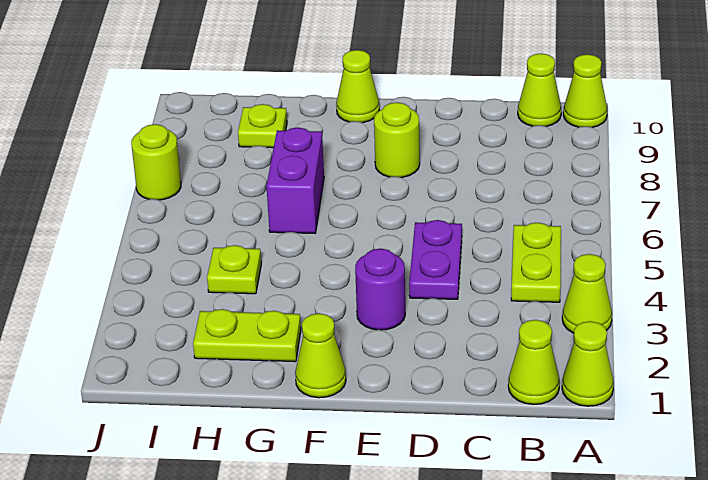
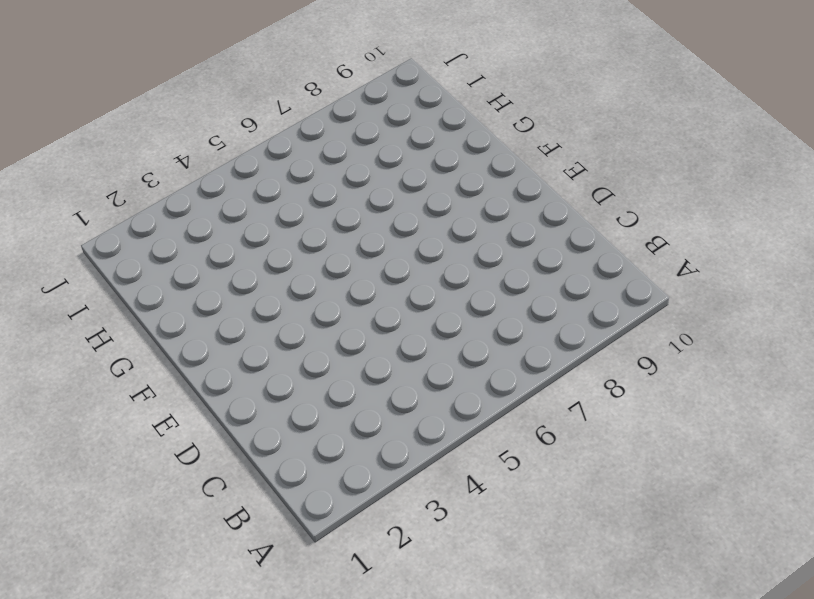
none -> lime cone A1 level 1
none -> lime cone A3 level 1
none -> lime cone A10 level 1

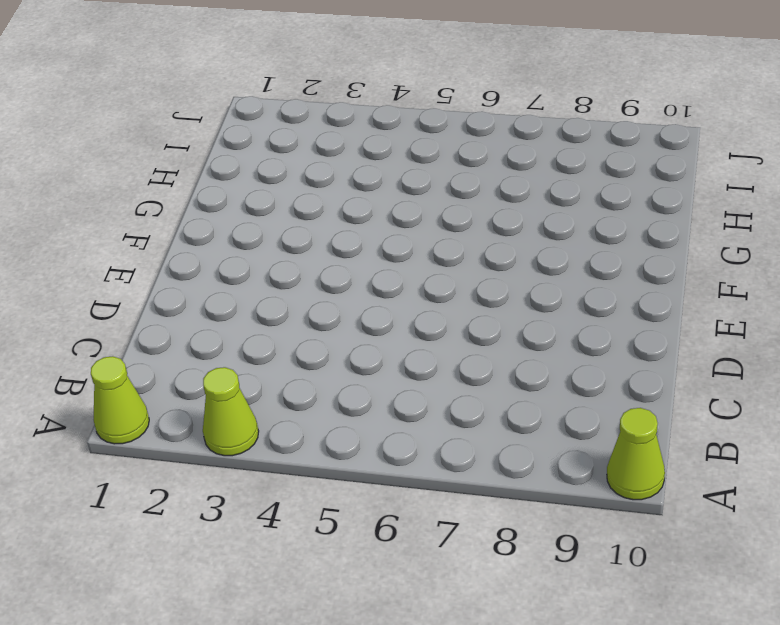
none -> lime cone B1 level 1
none -> lime plate B4:B5 level 1
none -> lime cone B10 level 1

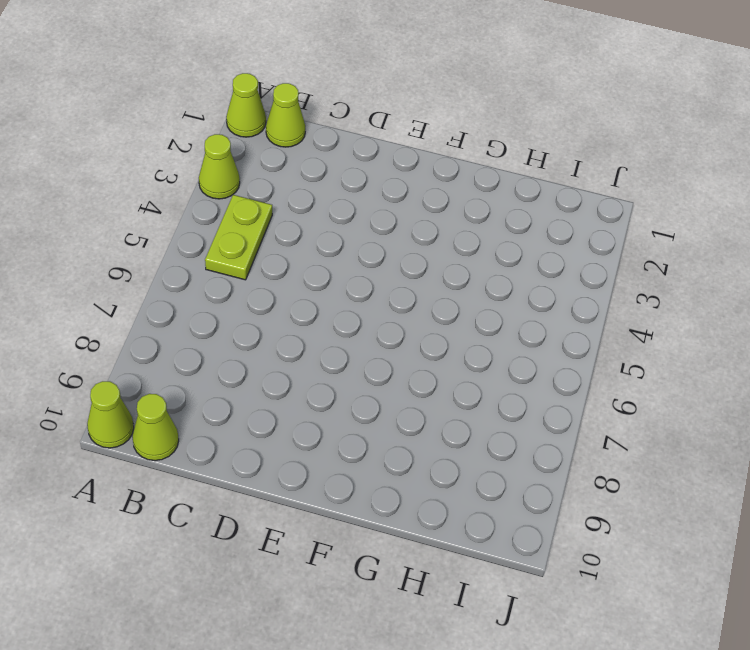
none -> purple plate D4:D5 level 1
none -> purple round brick E3 level 1
none -> lime round brick E8 level 1

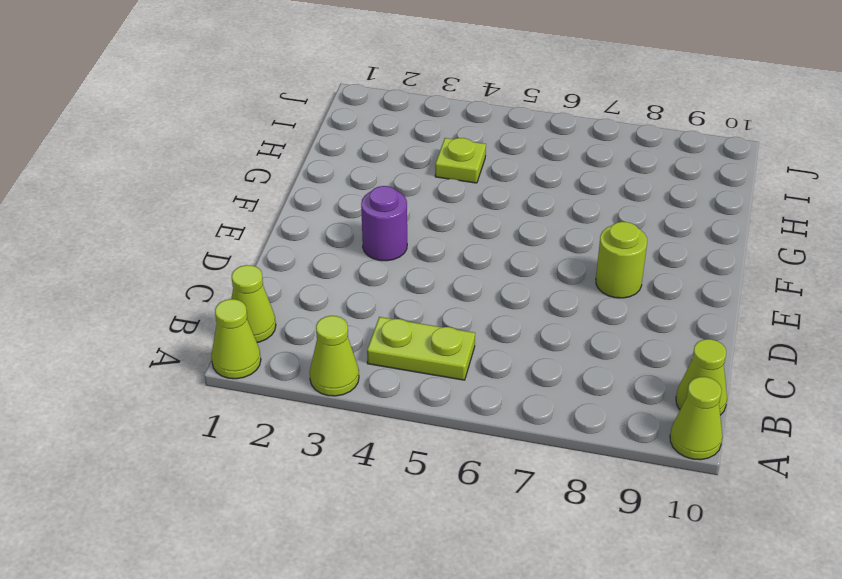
none -> purple plate D4:D5 level 1
none -> lime cone F1 level 1
none -> lime cone F10 level 1

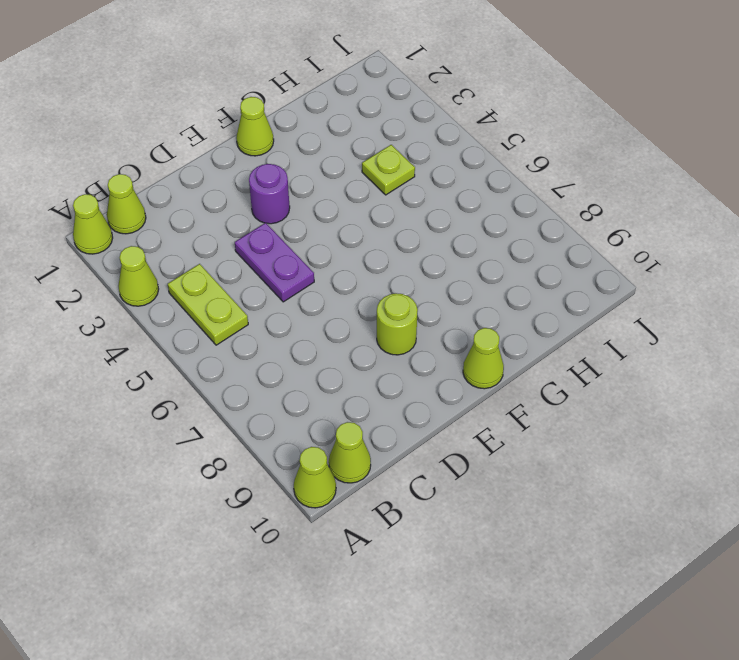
none -> lime plate G2:H2 level 1
none -> purple brick G6:G7 level 1
none -> lime plate H9 level 1

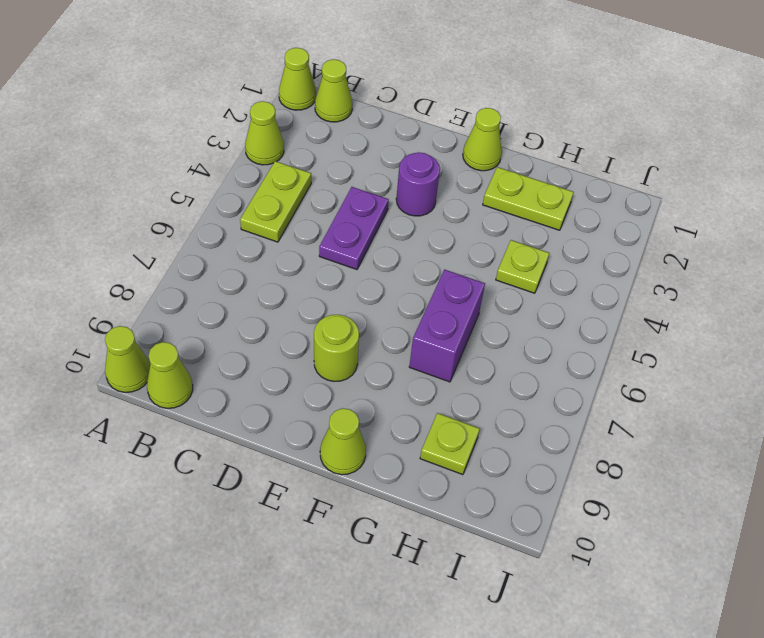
none -> lime round brick J7 level 1

